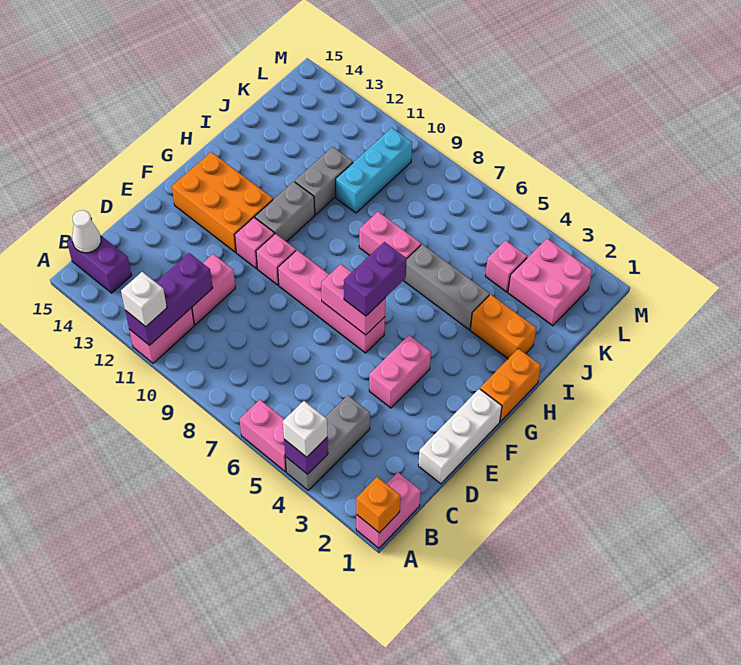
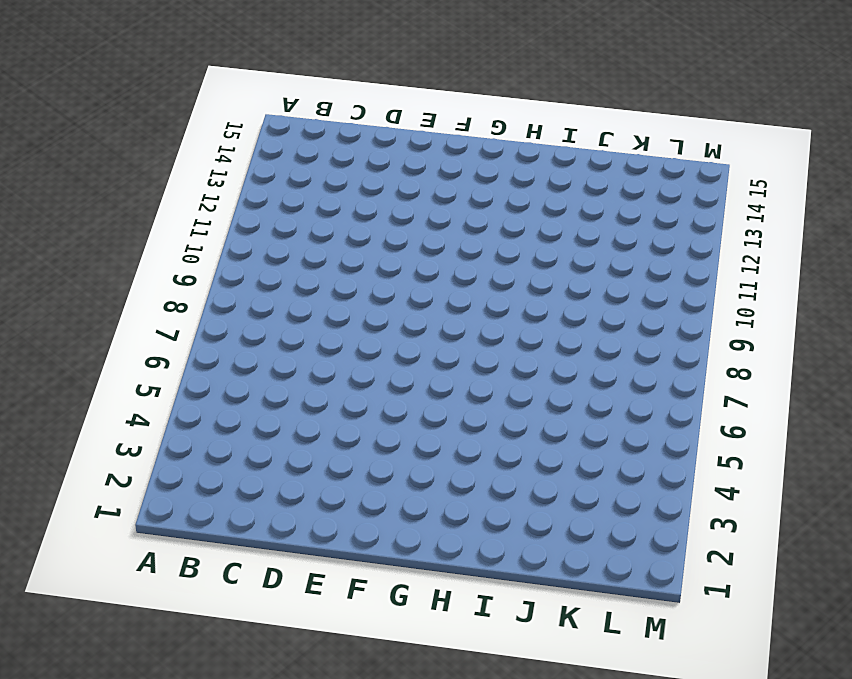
none -> pink brick A1:B1 level 1
none -> grey brick A4:C4 level 1
none -> pink brick A5:A6 level 1

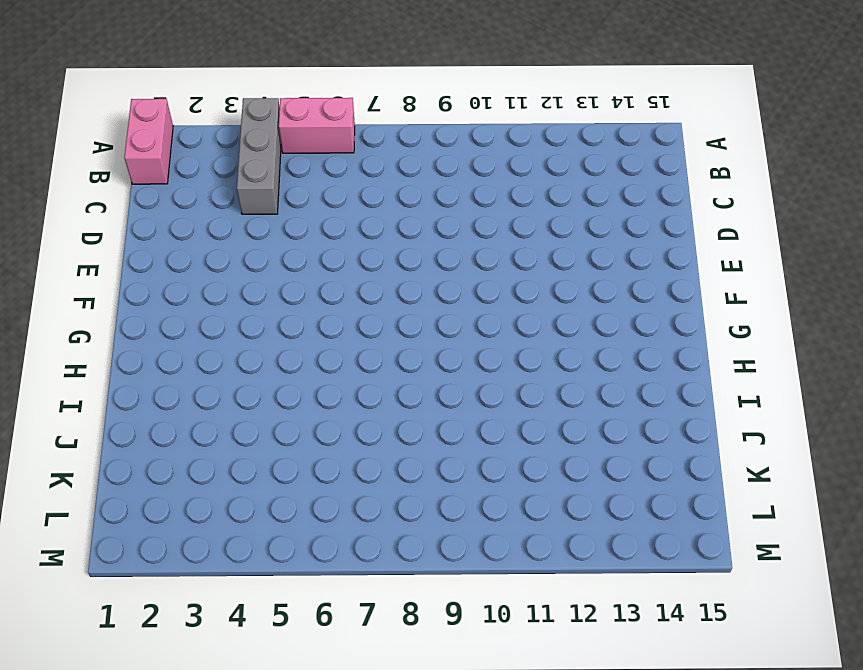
none -> pink brick A11:B11 level 1
none -> purple brick B14:B15 level 1
none -> pink brick C11:D11 level 1

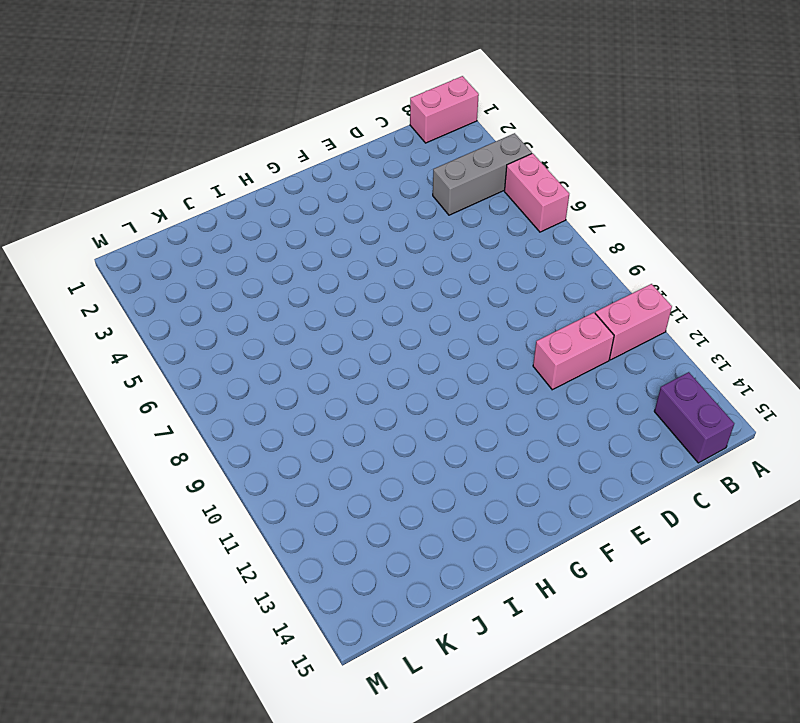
none -> white brick D1:F1 level 1
none -> pink brick E4:F4 level 1
none -> pink brick F6:F9 level 1

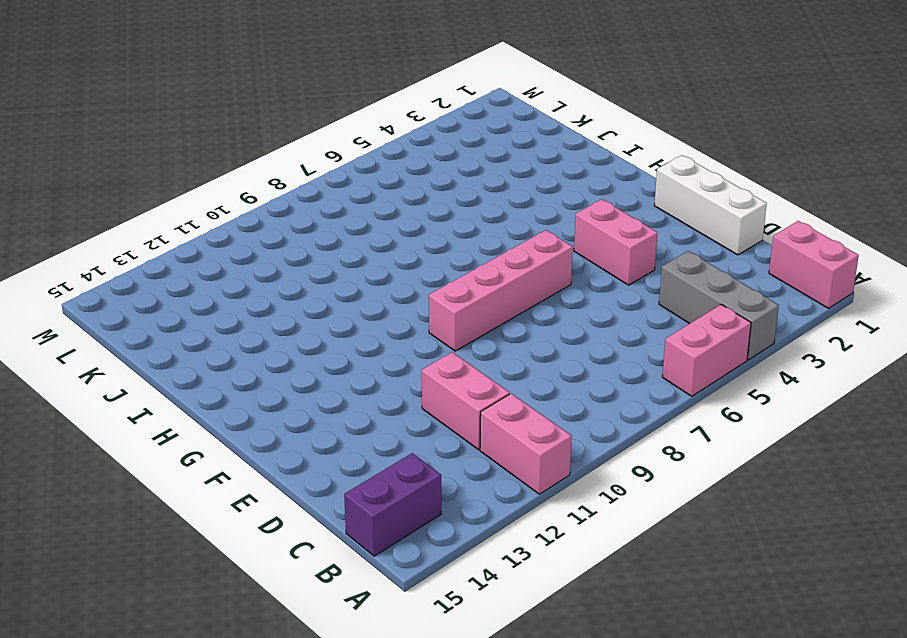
none -> pink brick F10 level 1
none -> pink brick F11 level 1
none -> orange brick F12:G14 level 1

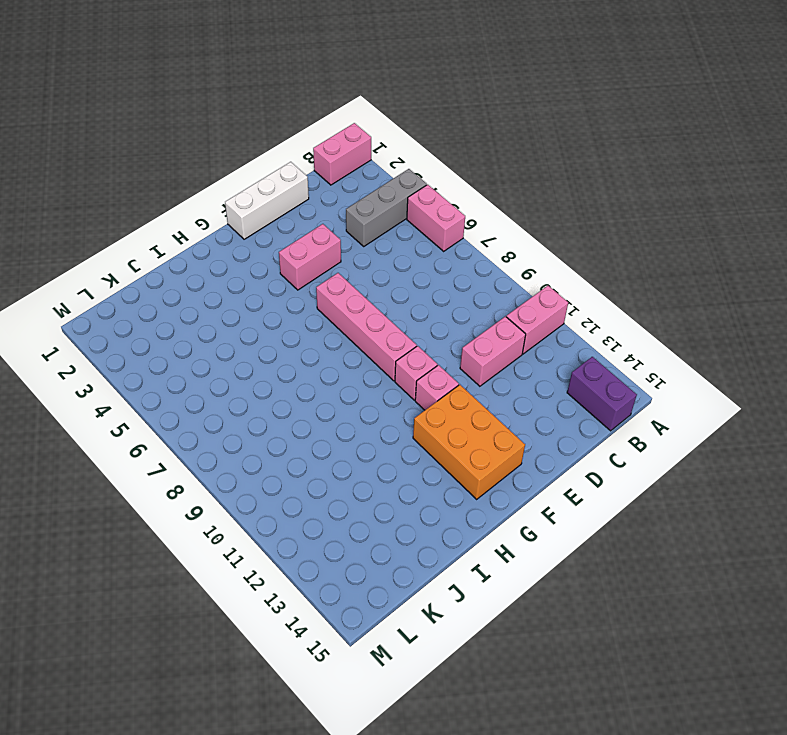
none -> orange brick G1:H1 level 1
none -> grey brick G11:H11 level 1
none -> orange brick I2:I3 level 1

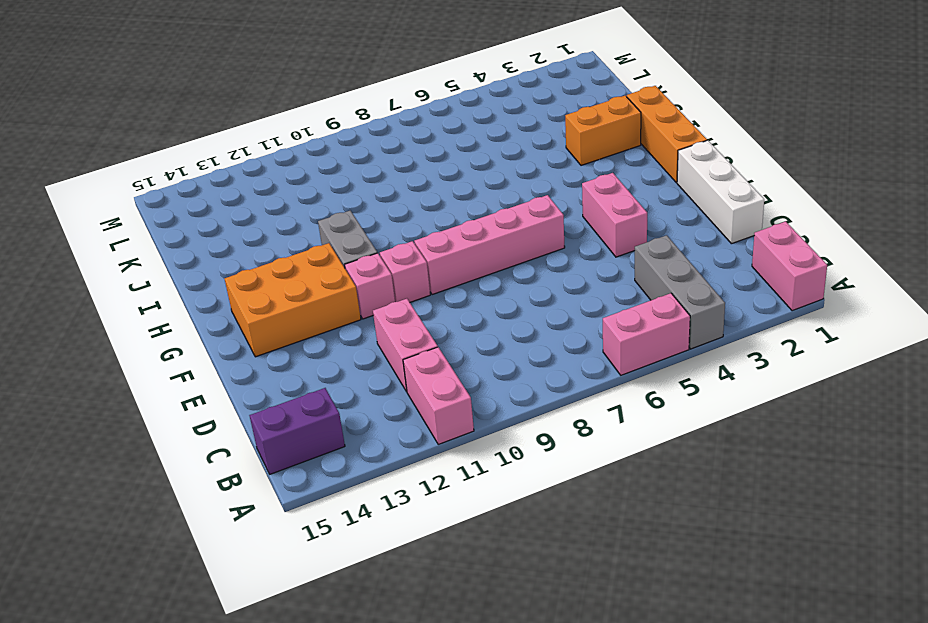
orange brick G1:I1 level 1 -> orange brick G1:H1 level 1
none -> grey brick I4:I6 level 1
none -> pink brick I7:I8 level 1
none -> grey brick I11:J11 level 1

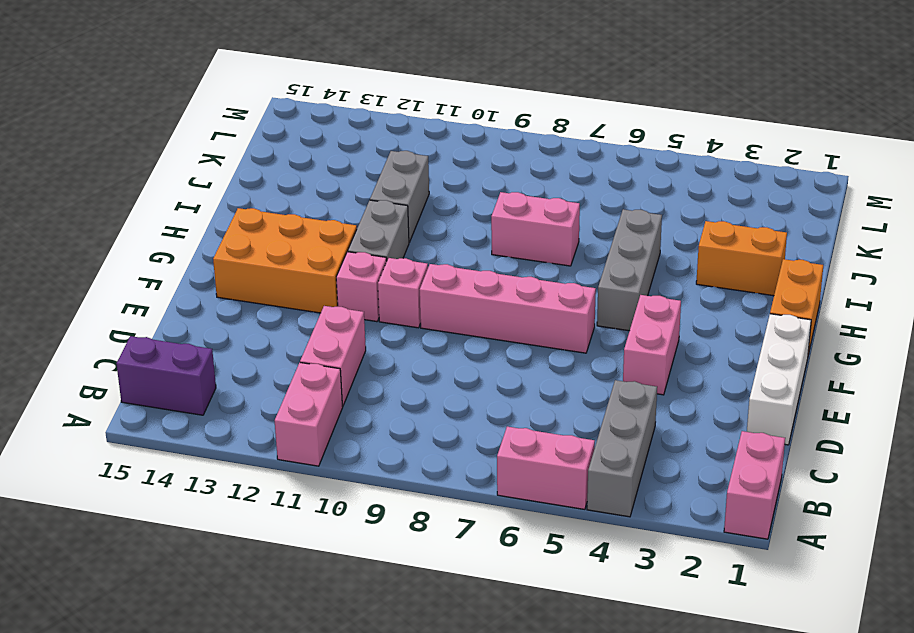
grey brick G5:I5 level 1 -> grey brick I4:I6 level 1
none -> cyan brick J10:L10 level 1
none -> pink brick K2:L3 level 1
none -> pink brick K4 level 1

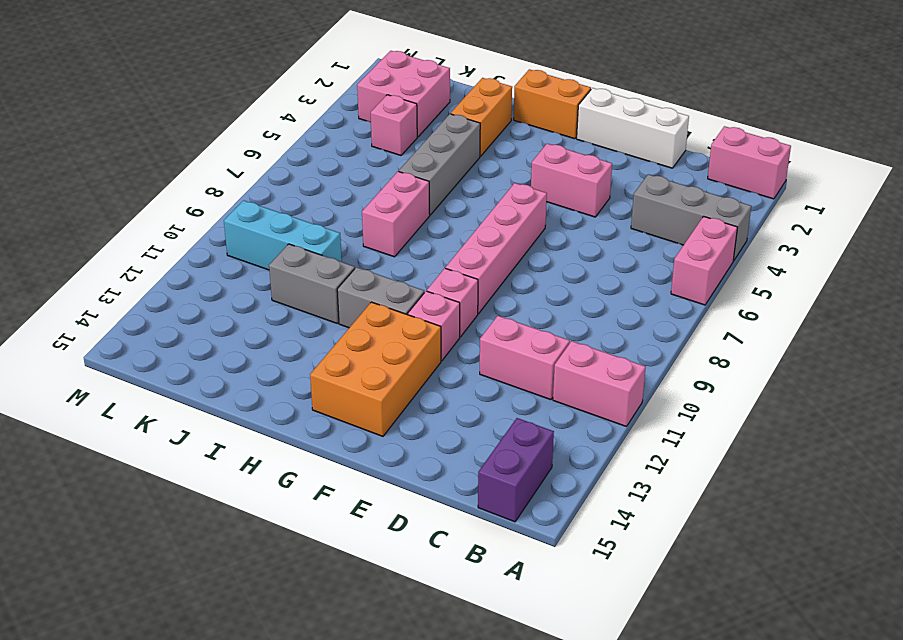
none -> orange brick A1 level 2
none -> purple brick A4 level 2
none -> purple brick A11:C11 level 2

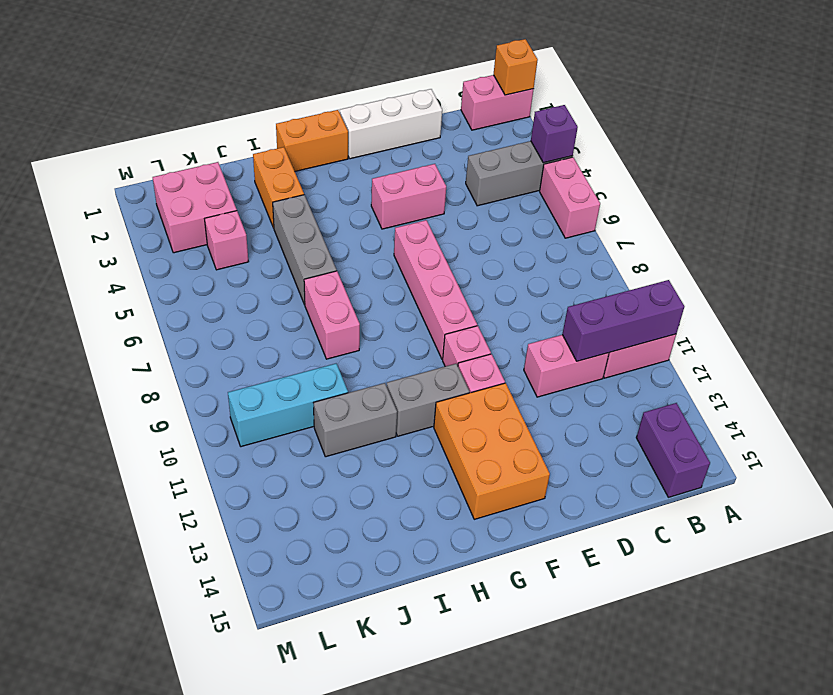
none -> white cone B15 level 2
none -> pink brick F6:F7 level 2
none -> white brick A4 level 3

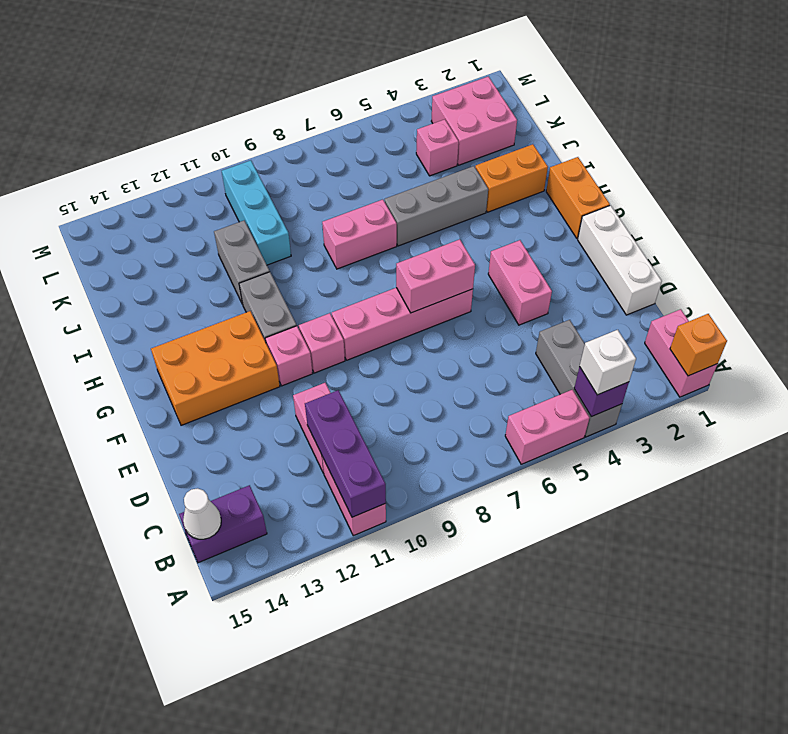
none -> white brick A11 level 3
none -> purple brick F6:G6 level 3

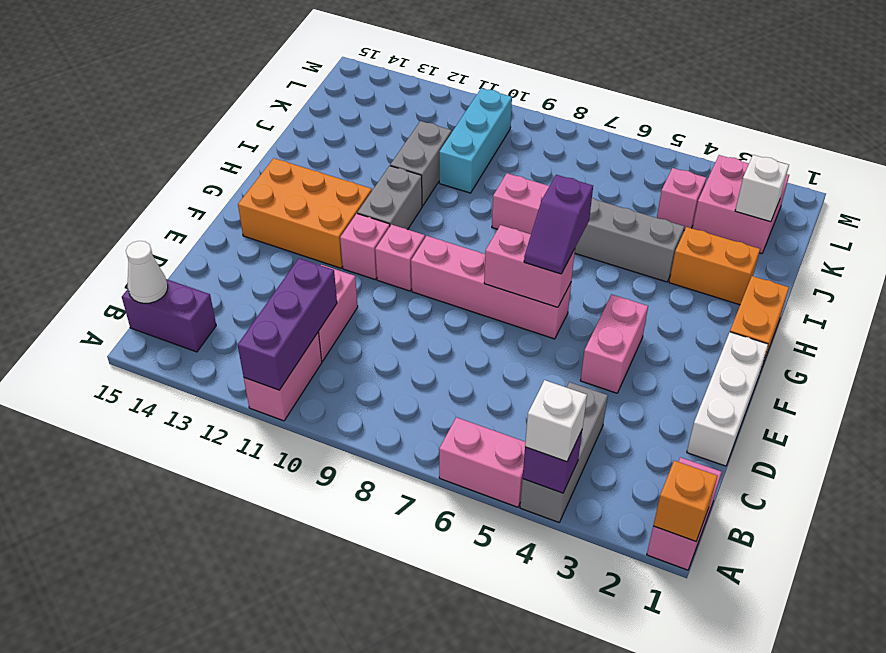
purple slope F6:G6 level 3 top G -> purple brick F6:G6 level 3
white brick K2 level 2 -> white brick A11 level 3

